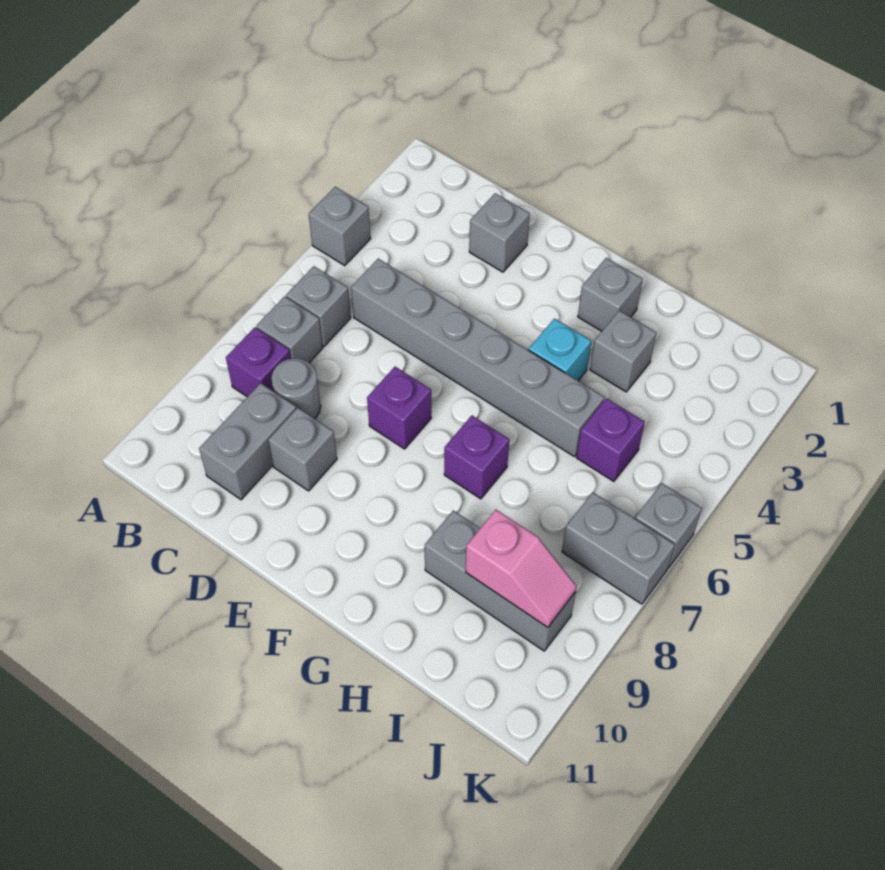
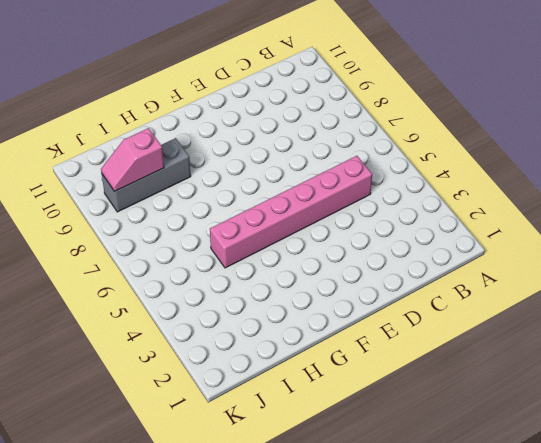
pink brick C5:H5 level 1 -> grey brick C5:H5 level 1
none -> grey brick A4 level 1
none -> grey brick B6 level 1
none -> grey brick B7 level 1

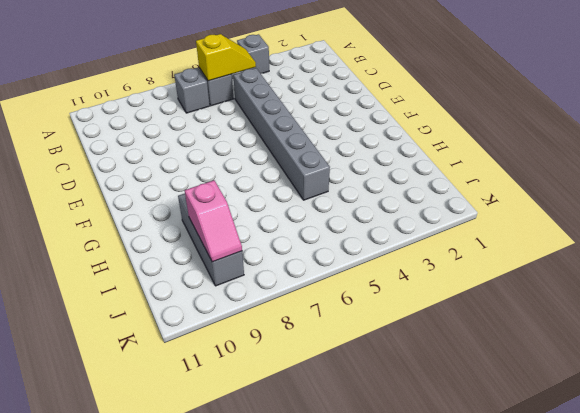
yellow slope B5:B6 level 2 top 6 -> none
none -> purple brick B8 level 1
none -> grey round brick C8 level 1
none -> grey brick C9:C10 level 1

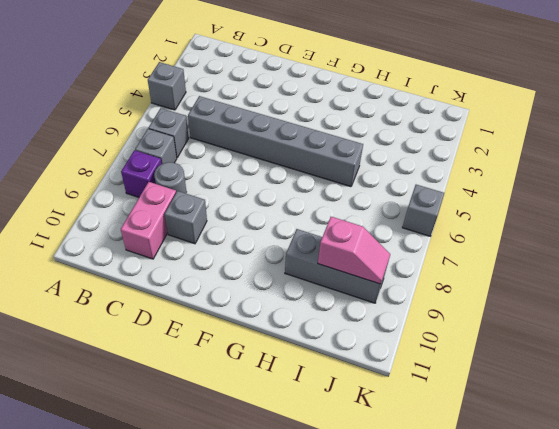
pink brick C9:C10 level 1 -> grey brick C9:C10 level 1
none -> grey brick D2 level 1
none -> purple brick E7 level 1
none -> grey brick G2 level 1

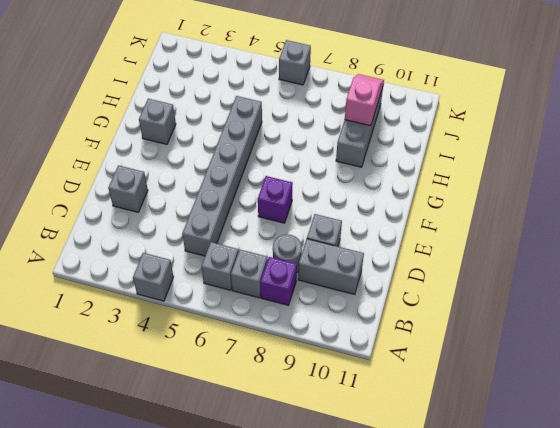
none -> cyan brick G4 level 1
none -> purple brick G7 level 1
none -> grey brick H3 level 1

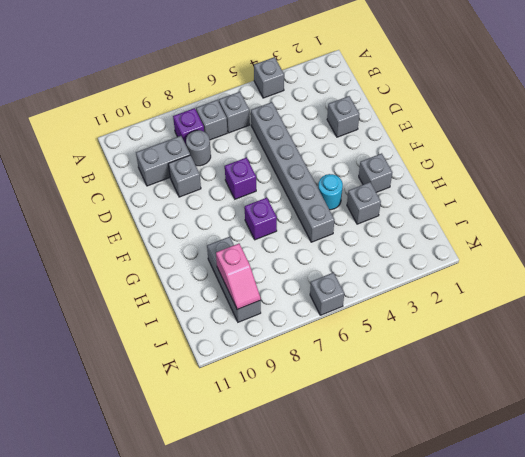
cyan round brick G4 level 1 -> cyan brick G4 level 1
none -> purple brick I5 level 1
none -> grey brick J7:K7 level 1

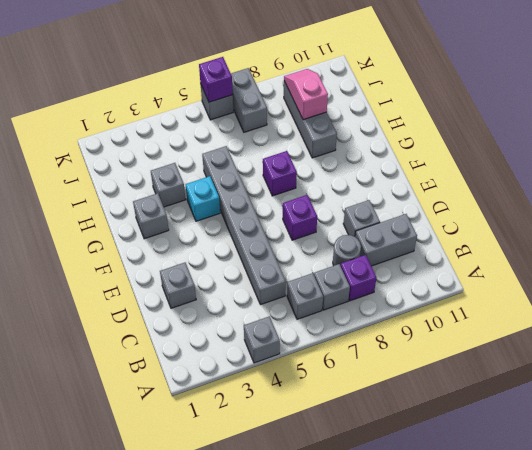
purple brick K6 level 2 -> purple brick I5 level 1

